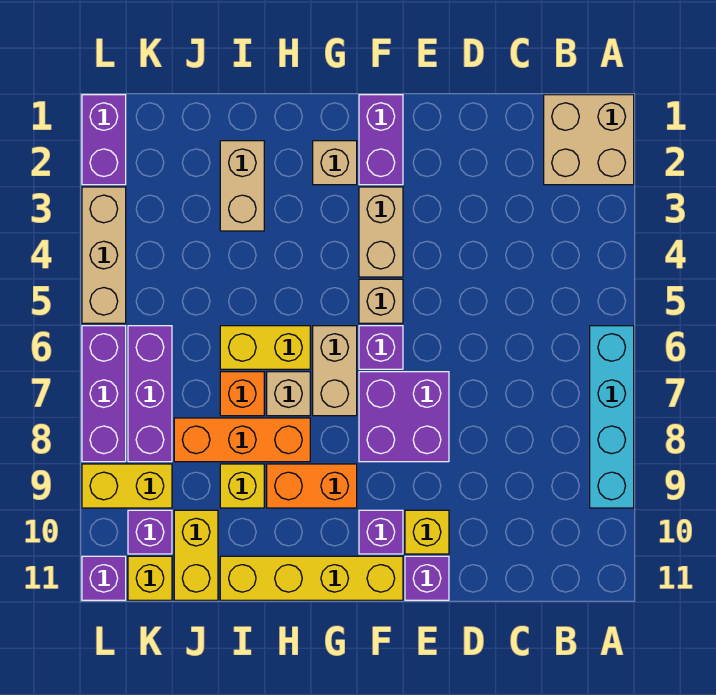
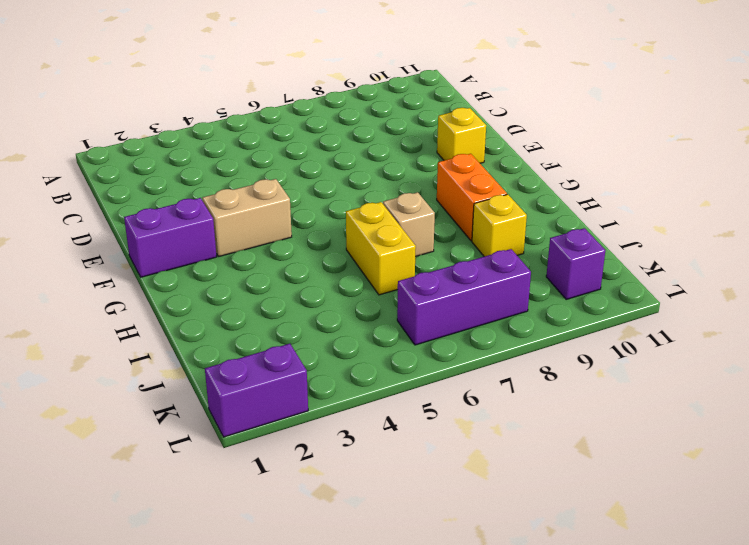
none -> tan brick A1:B2 level 1
none -> cyan brick A6:A9 level 1
none -> purple brick E7:F8 level 1

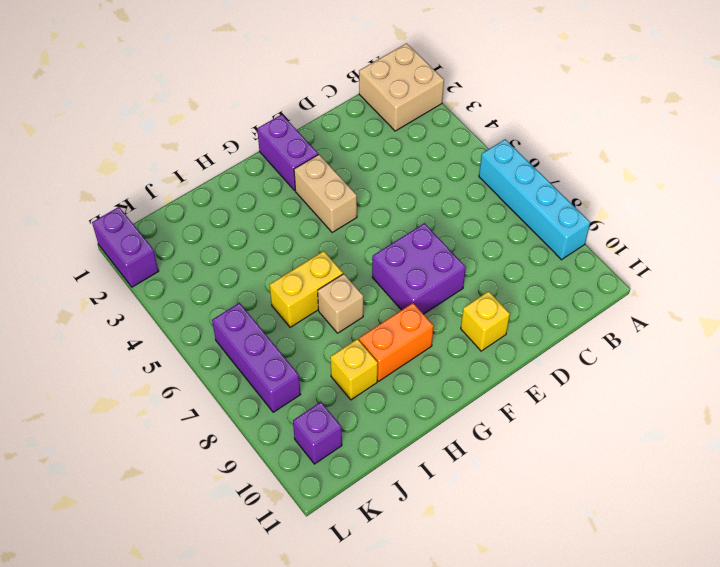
none -> purple brick E11 level 1
none -> tan brick F5 level 1
none -> purple brick F6 level 1

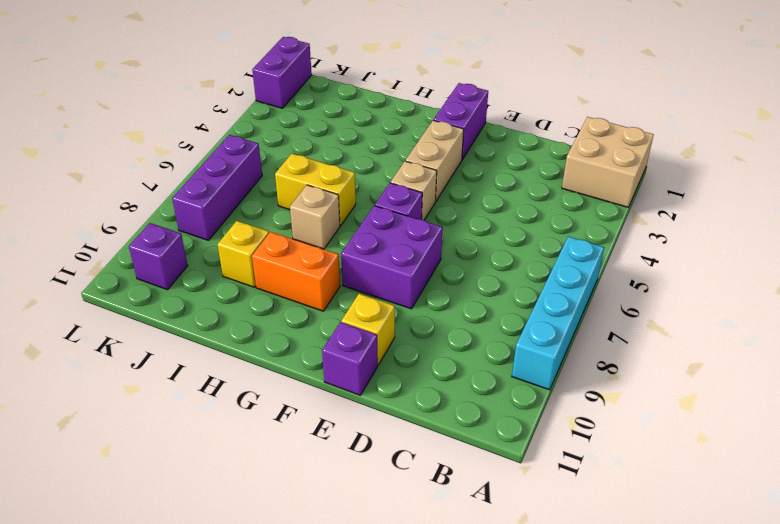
none -> purple brick F10 level 1
none -> yellow brick F11:I11 level 1
none -> tan brick G2 level 1

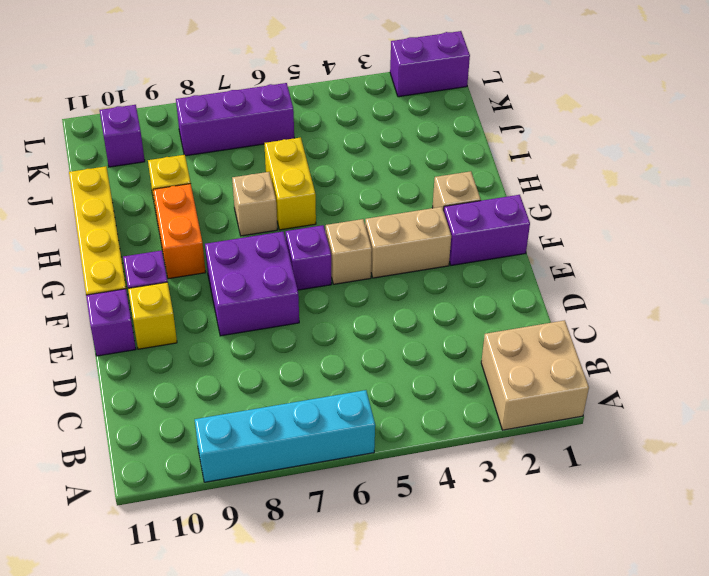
none -> tan brick G6:G7 level 1
none -> orange brick H8:J8 level 1
none -> tan brick I2:I3 level 1

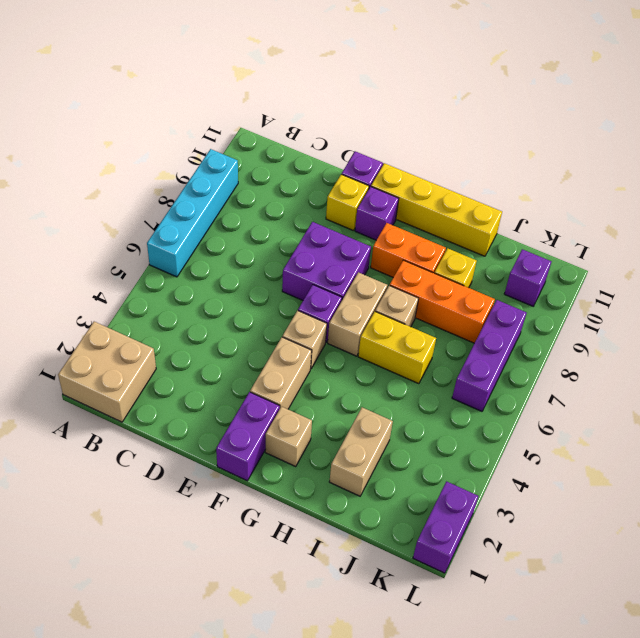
none -> orange brick I7 level 1
none -> yellow brick J10:J11 level 1
none -> yellow brick K9:L9 level 1

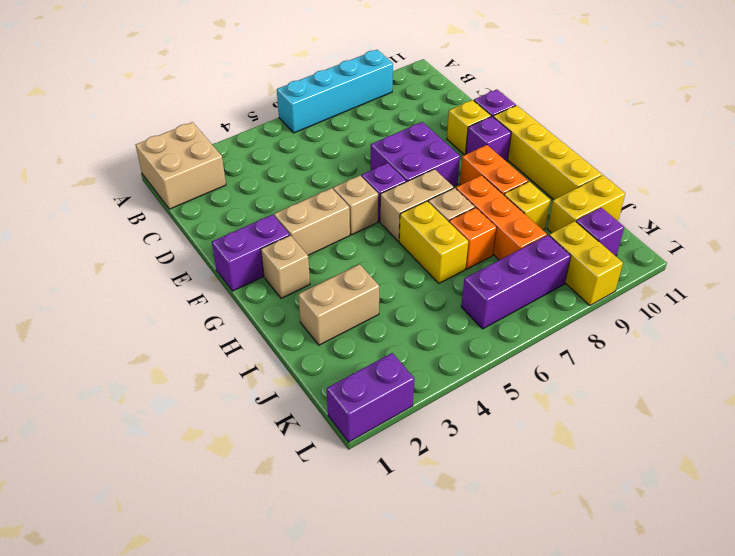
none -> yellow brick K11 level 1
none -> tan brick L3:L5 level 1
none -> purple brick L6:L8 level 1

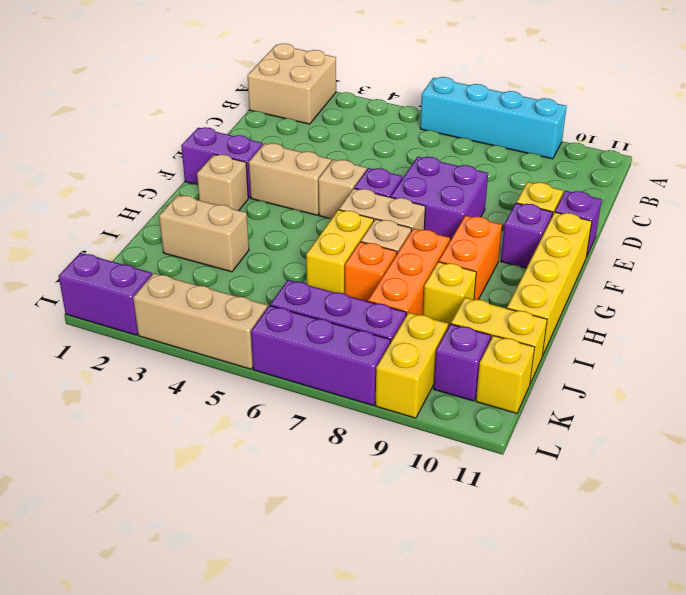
none -> purple brick L11 level 1

